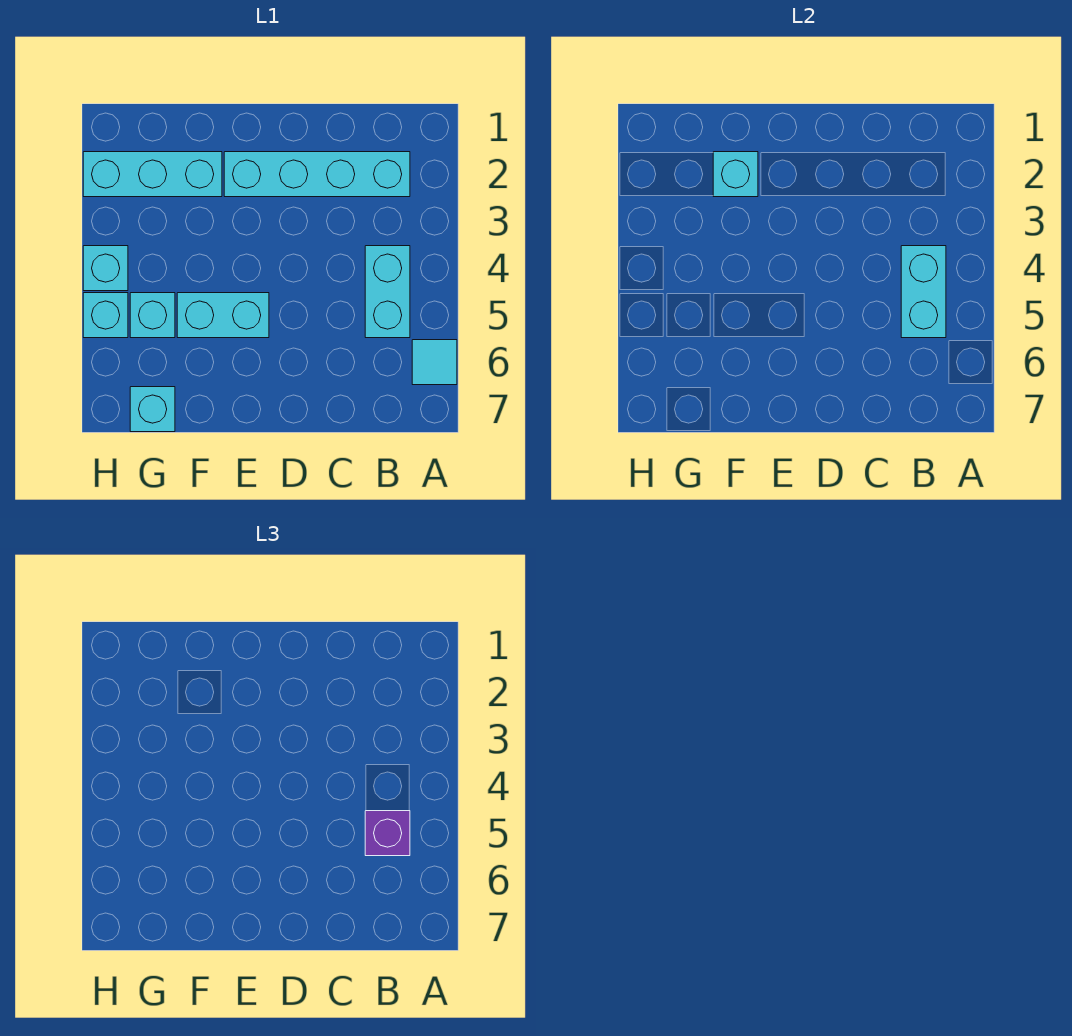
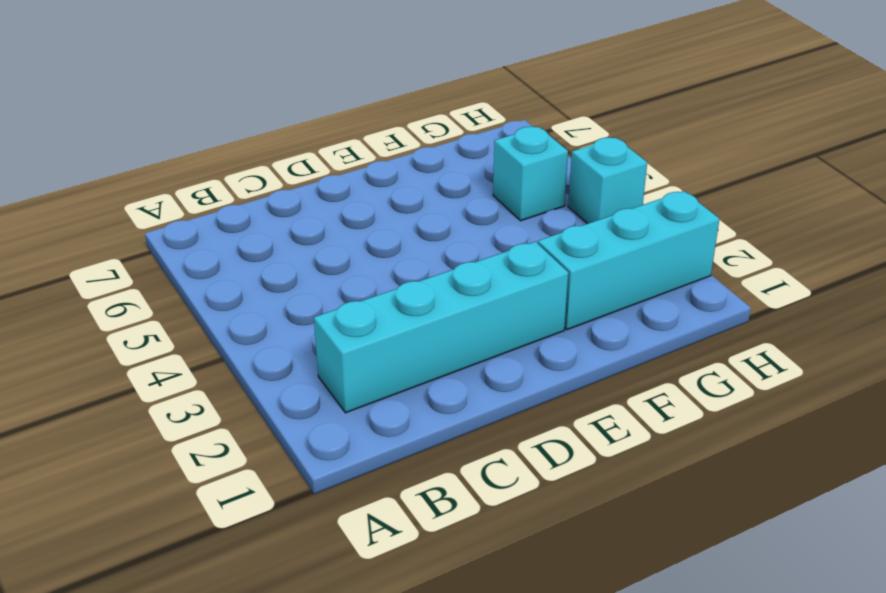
none -> cyan tile A6 level 1
none -> cyan brick B4:B5 level 1
none -> cyan brick E5:F5 level 1

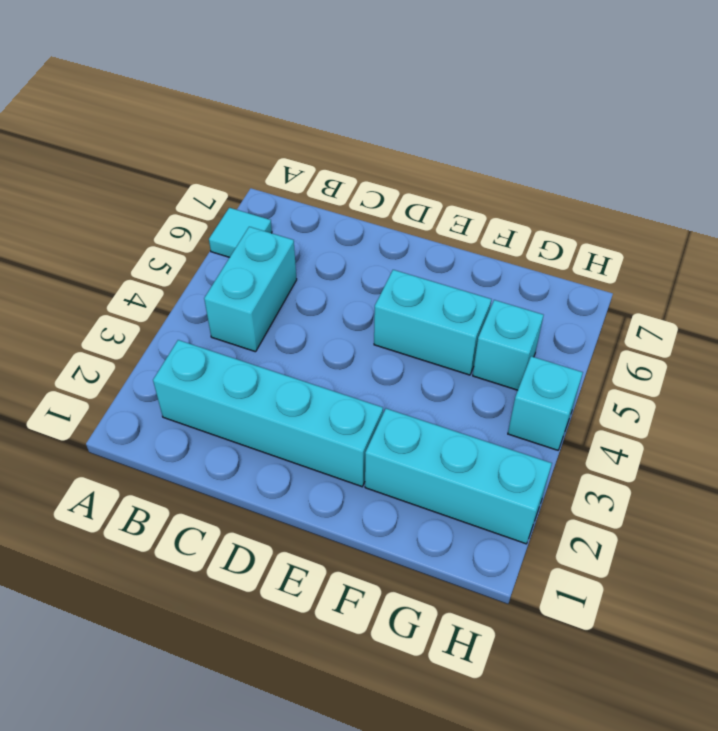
none -> cyan brick G7 level 1
none -> cyan brick H5 level 1
none -> cyan brick B4:B5 level 2

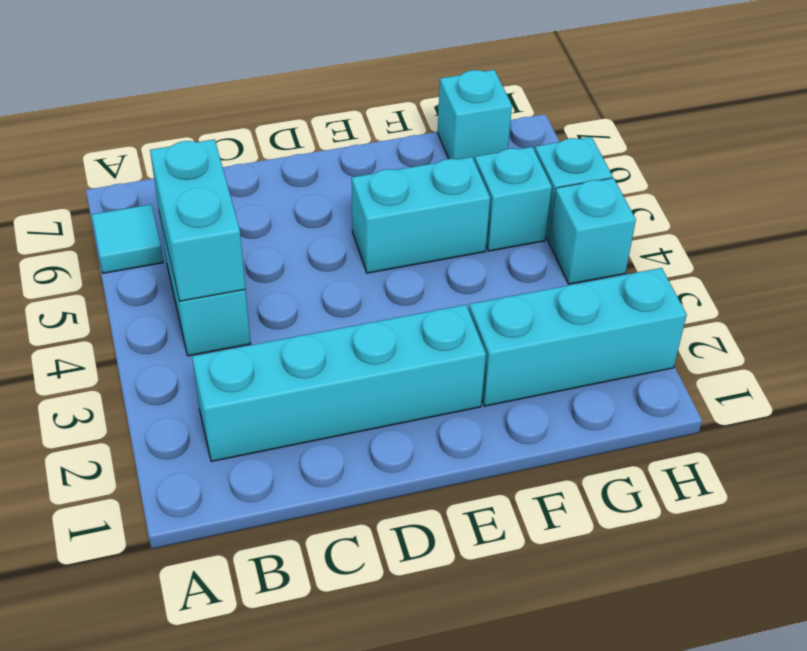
none -> cyan brick F2 level 2
none -> purple brick B5 level 3

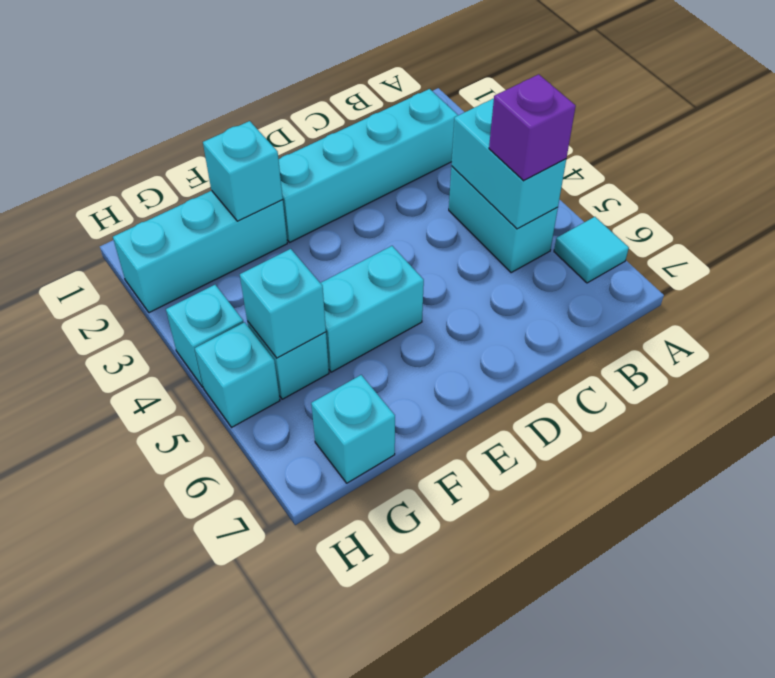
cyan brick G5 level 2 -> none

